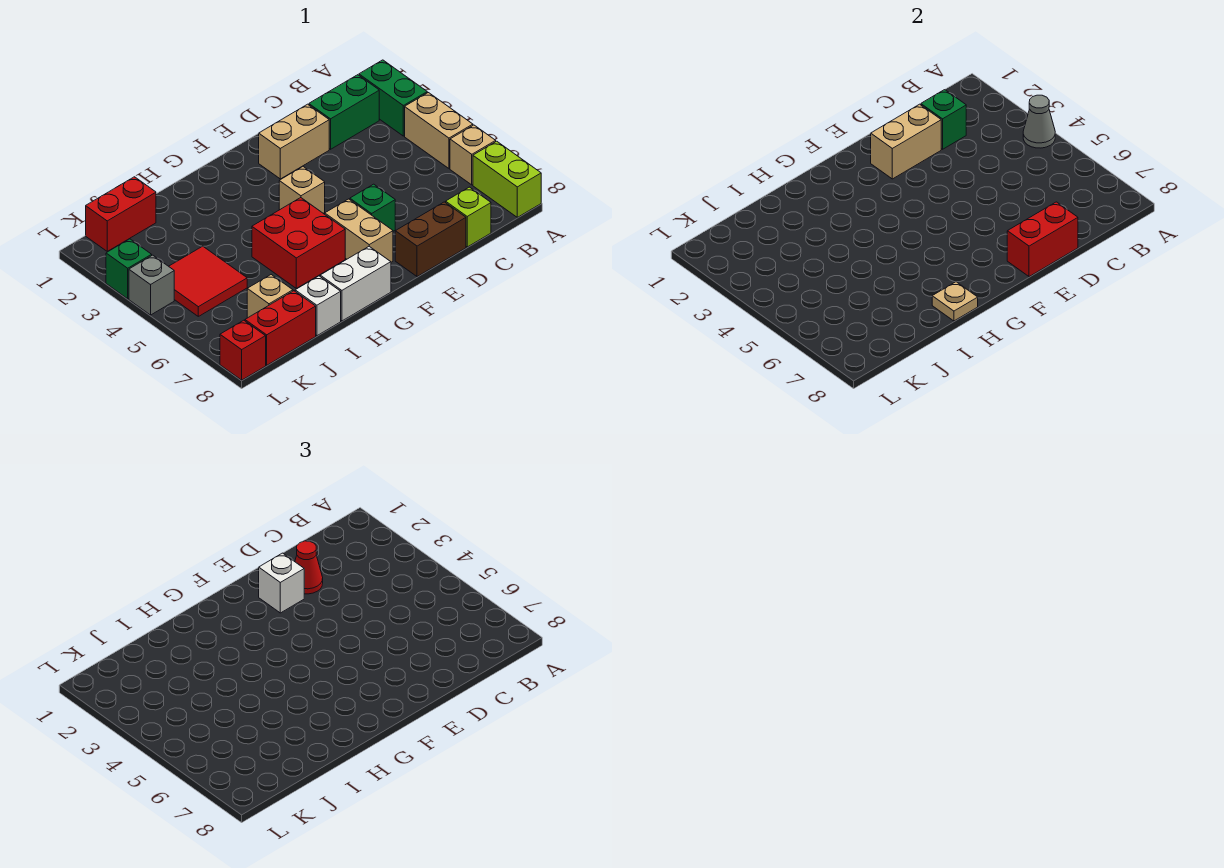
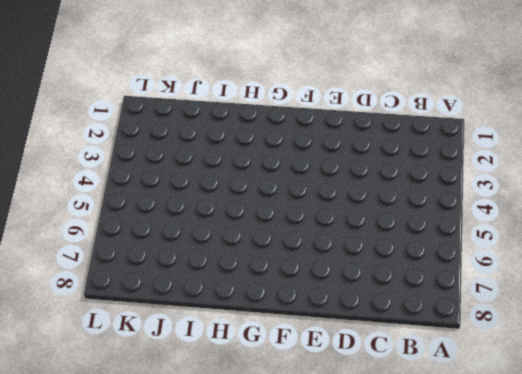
none -> green brick A2:A3 level 1
none -> tan brick A4:A5 level 1
none -> tan brick A6 level 1

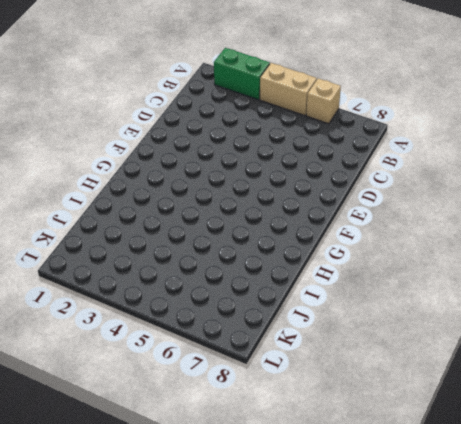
none -> lime brick A7:A8 level 1
none -> green brick B2:C2 level 1
none -> lime brick C8 level 1

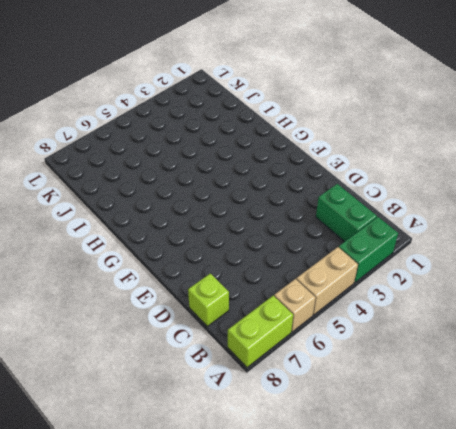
none -> tan brick D2:E2 level 1
none -> brown brick D8:E8 level 1
none -> green brick E6 level 1

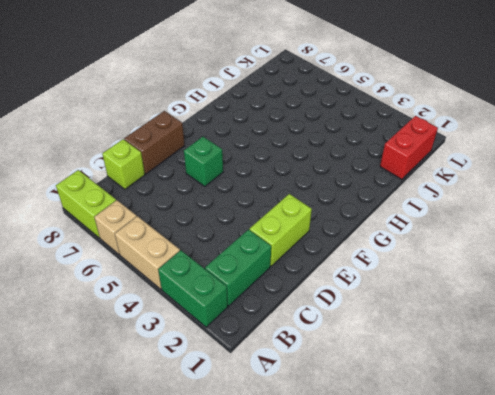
lime brick D2:E2 level 1 -> tan brick D2:E2 level 1
none -> tan brick F4 level 1
none -> tan brick F6:F7 level 1
none -> red brick G5:H6 level 1

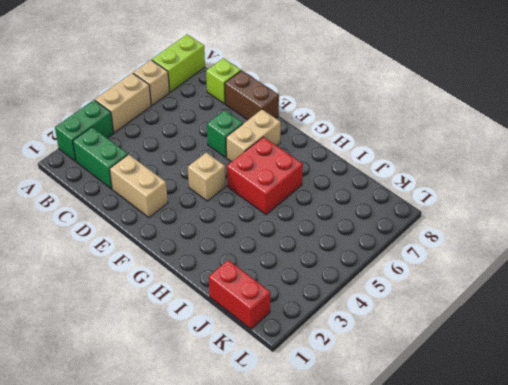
none -> white brick G8:H8 level 1
none -> white brick I8 level 1
none -> red tile J4:K5 level 1

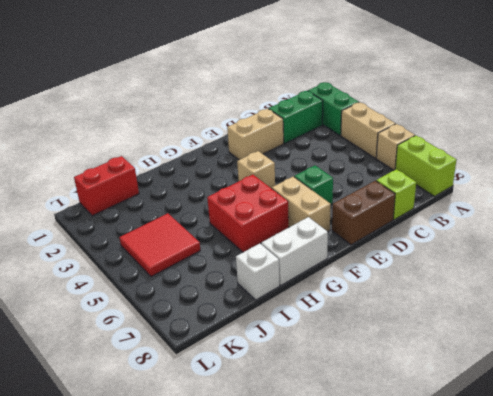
none -> tan brick J7 level 1
none -> red brick J8:K8 level 1
none -> green brick L3 level 1

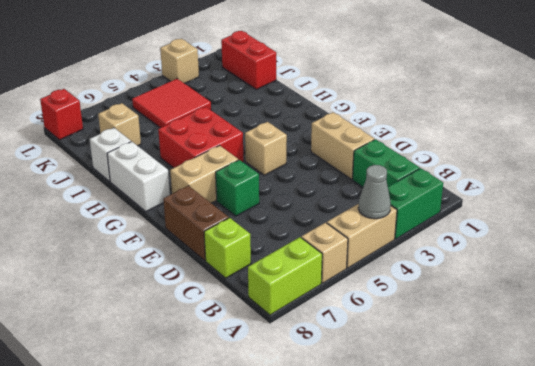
tan brick L3 level 1 -> green brick L3 level 1
none -> red brick J8:K8 level 1
none -> grey brick L4 level 1
none -> green brick C2 level 2

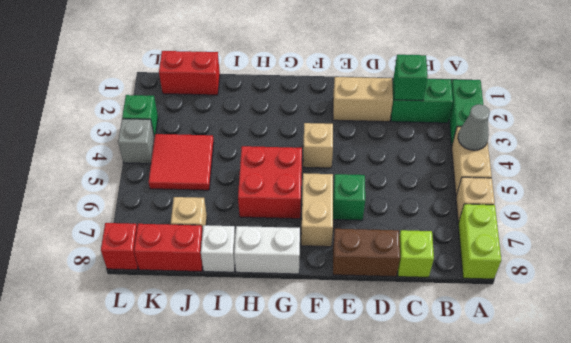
none -> tan brick D2:E2 level 2
none -> red brick D8:E8 level 2
none -> tan plate H8 level 2

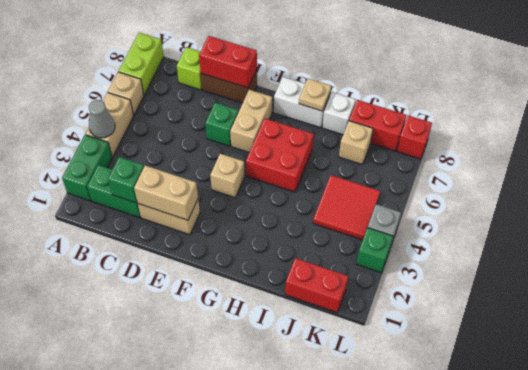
none -> red cone D2 level 3
none -> white brick E2 level 3

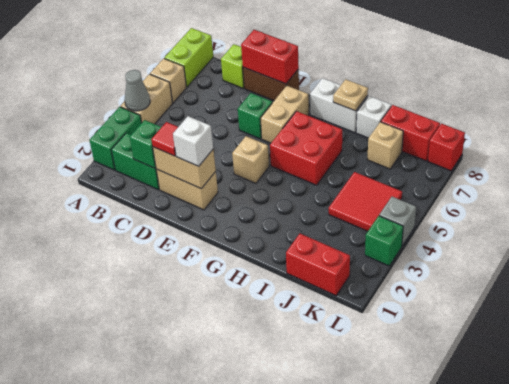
red tile D2 level 3 -> red cone D2 level 3

